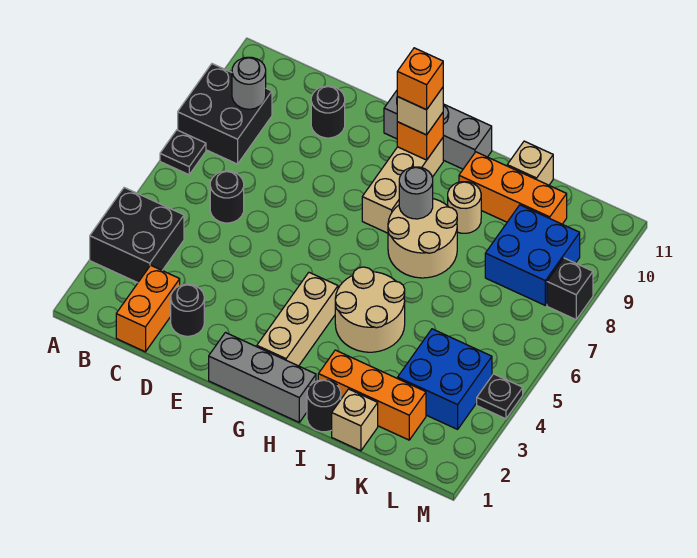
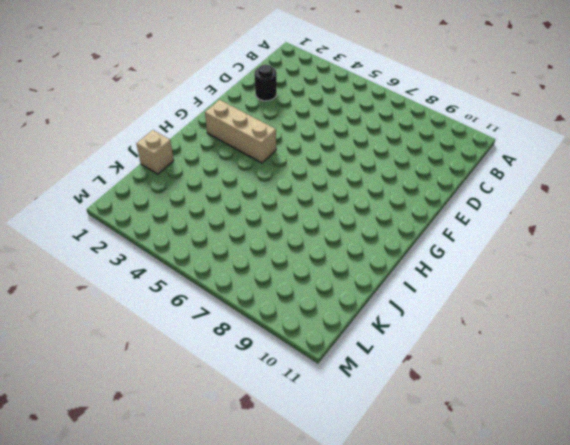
none -> black brick A3:B4 level 1
none -> black plate A7 level 1
none -> black brick A8:B9 level 1

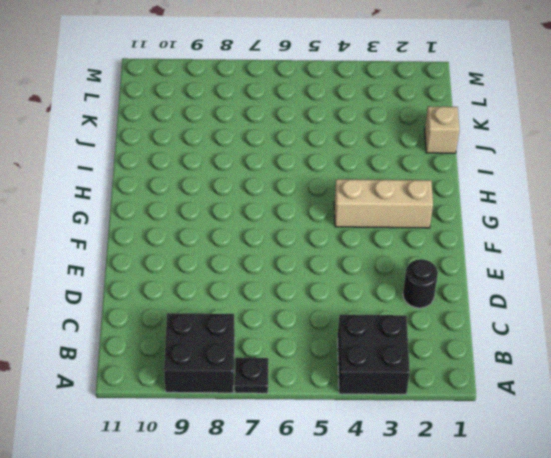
none -> orange brick C1:C2 level 1
none -> black round brick C6 level 1
none -> black round brick D10 level 1

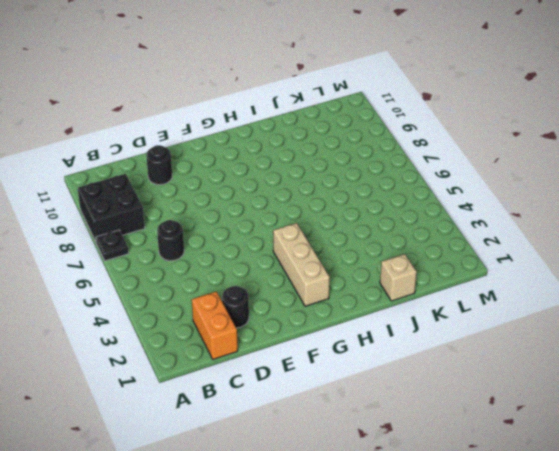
none -> black brick A3:B4 level 1
none -> grey brick F1:H1 level 1
none -> grey brick F11:H11 level 1

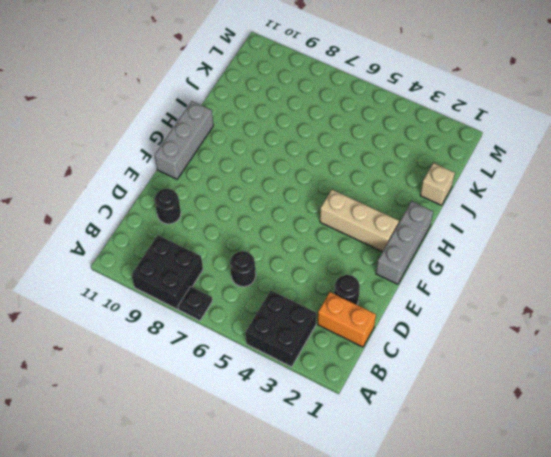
none -> tan brick G8:G10 level 1
none -> tan round brick H4:I5 level 1
none -> tan round brick H7:I8 level 1

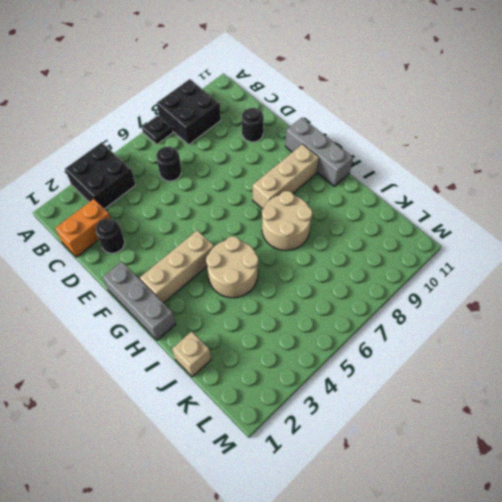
none -> black round brick I1 level 1
none -> orange brick I2:K2 level 1
none -> tan round brick I9 level 1

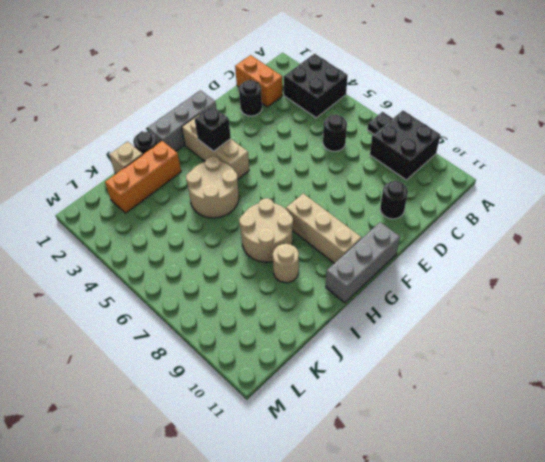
black brick G3 level 2 -> black brick M8 level 1
none -> orange brick I10:K10 level 1
none -> tan brick J11 level 1
none -> blue brick K3:L4 level 1

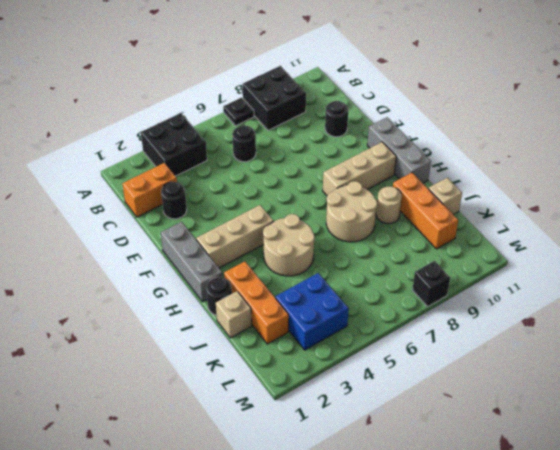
none -> blue brick K8:L9 level 1
none -> black plate M4 level 1
none -> grey round brick B9 level 2

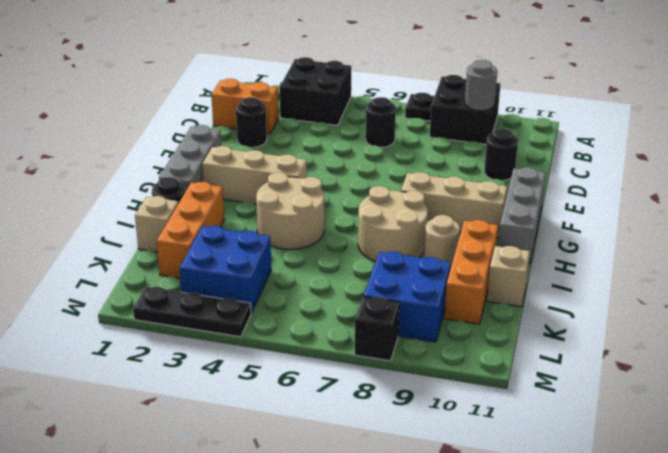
black plate M2:M4 level 1 -> black plate M4 level 1
none -> orange brick G10 level 2
none -> grey round brick H8 level 2
none -> tan brick G10 level 3

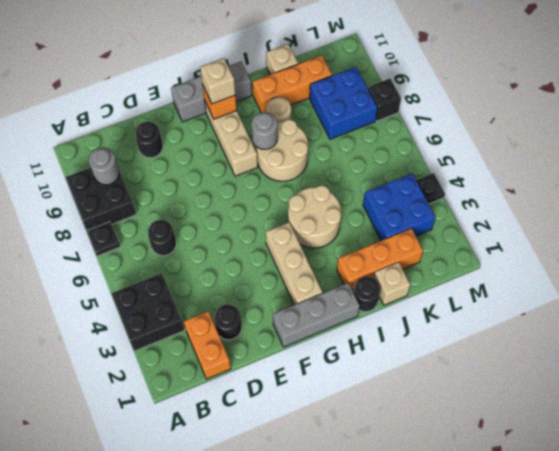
none -> orange brick G10 level 4

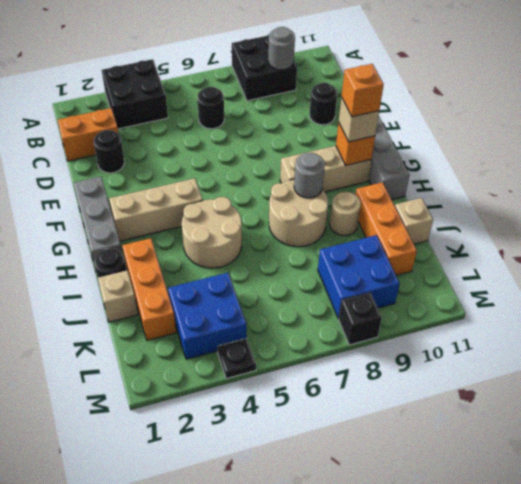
none -> black plate A7 level 1

